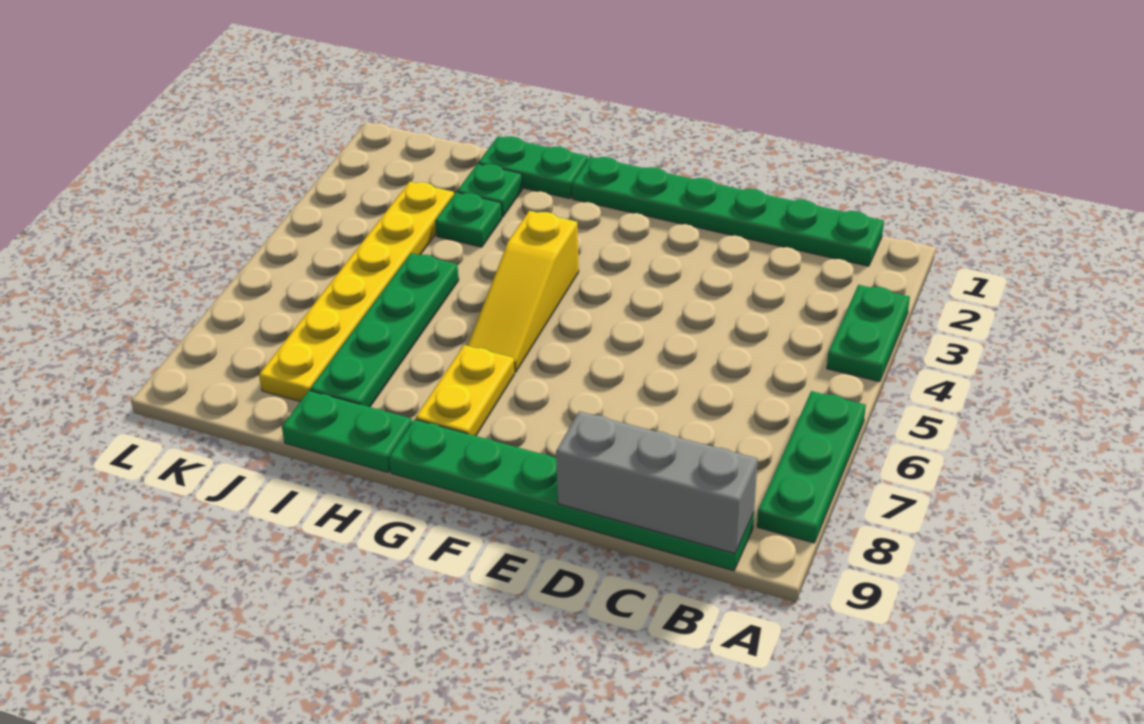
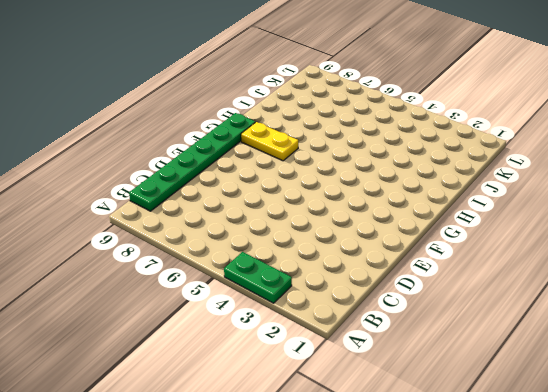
none -> green plate A6:A8 level 1
none -> green plate B1:G1 level 1
none -> yellow slope G4:G6 level 1 top 4

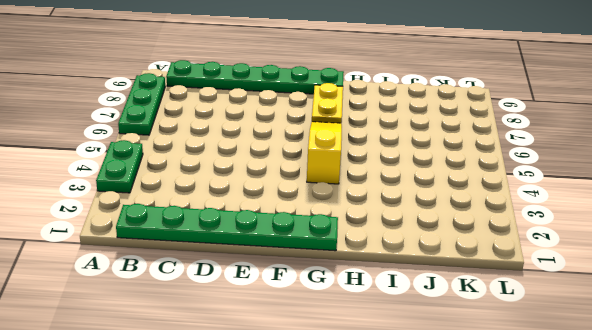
none -> green plate H1:I1 level 1
none -> green plate H9:I9 level 1
none -> green plate I2 level 1

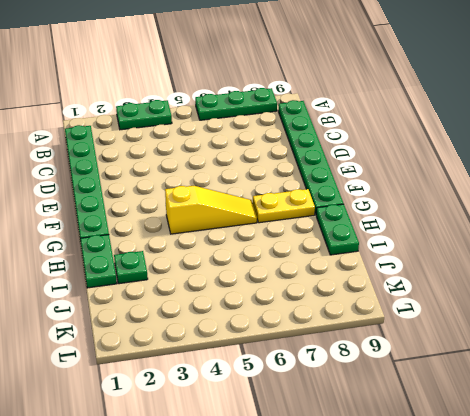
none -> green plate I3 level 1
none -> green plate I5:I8 level 1
none -> yellow plate J3:J8 level 1

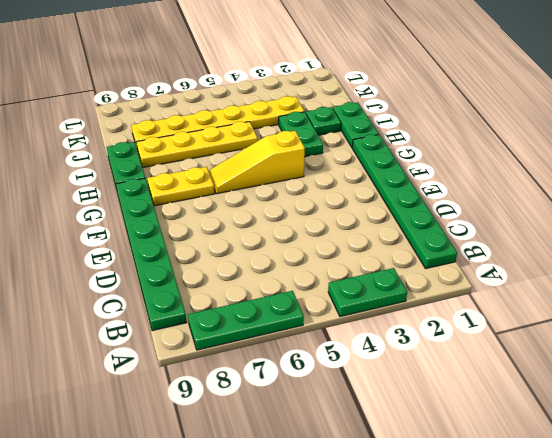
green plate H3:I3 level 1 -> green plate I3 level 1
yellow plate I5:I8 level 1 -> green plate I5:I8 level 1
none -> grey brick B9:D9 level 2

